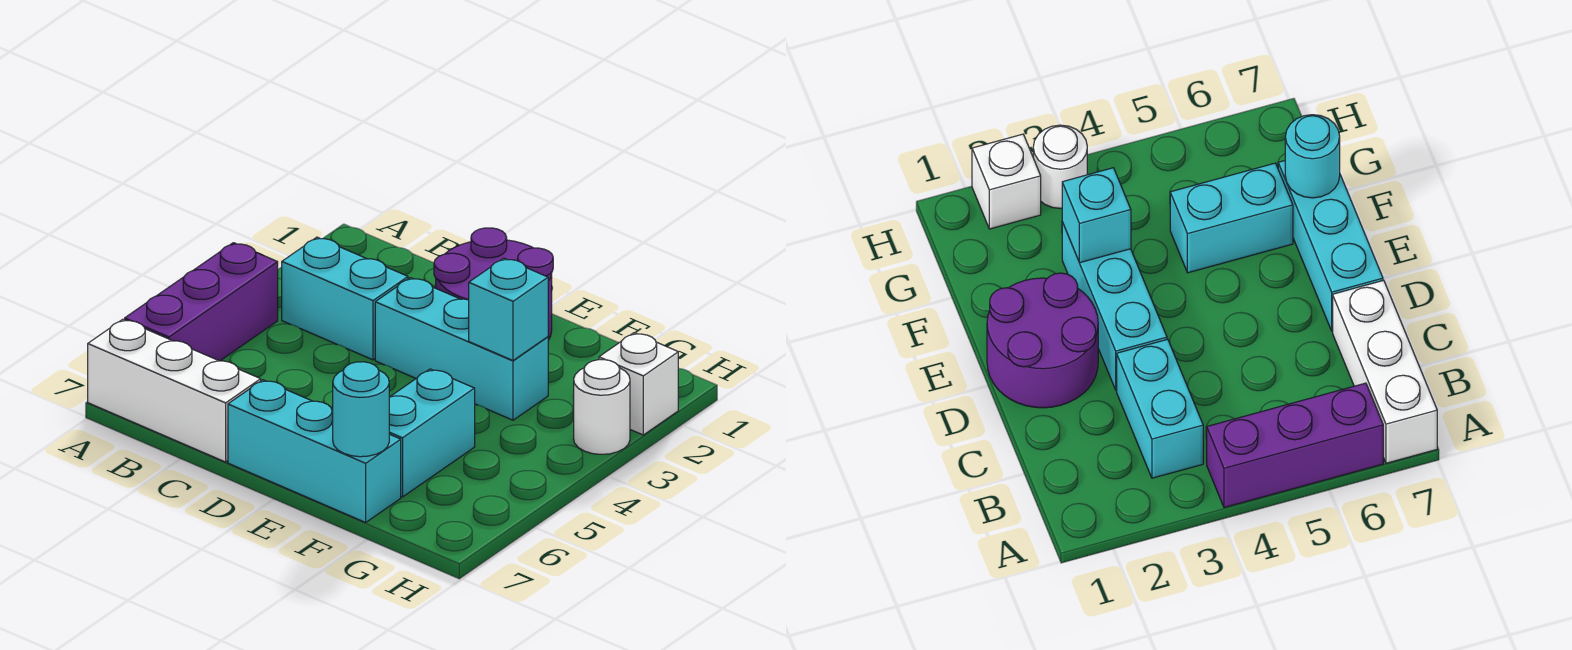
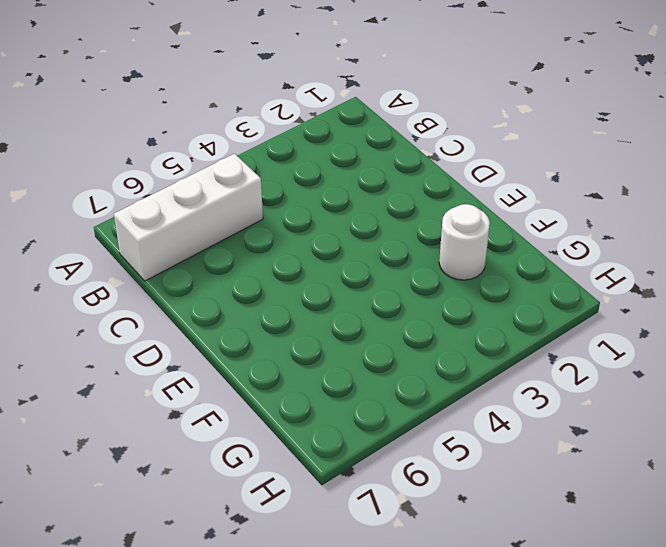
white brick B5:B7 level 1 -> white brick A7:C7 level 1
white round brick F2 level 1 -> white round brick H3 level 1
none -> purple brick A4:A6 level 1
none -> cyan brick B3:C3 level 1

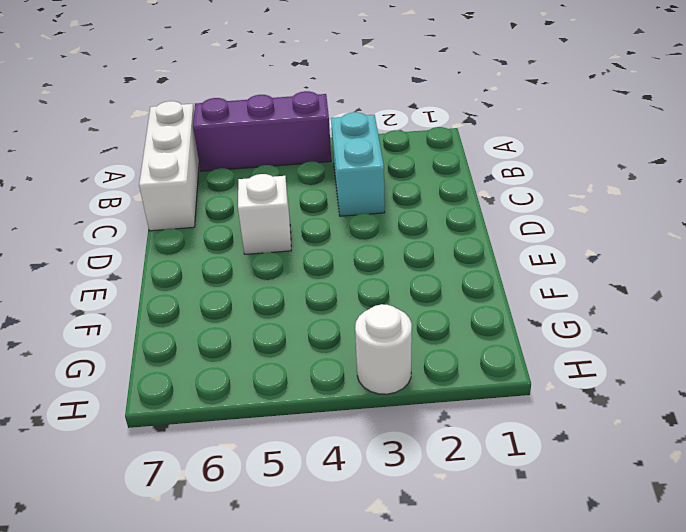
white brick D5 level 1 -> white brick H2 level 1
none -> purple round brick D1:E2 level 1
none -> cyan brick D3:F3 level 1

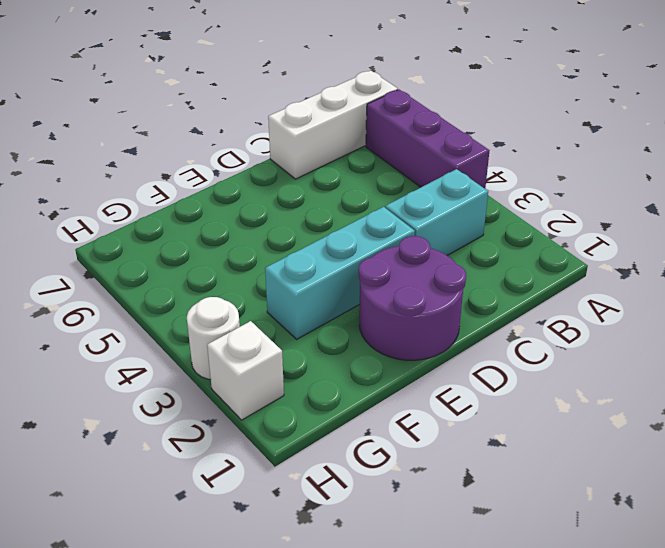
none -> cyan brick D7:F7 level 1
none -> cyan brick F5:F6 level 1

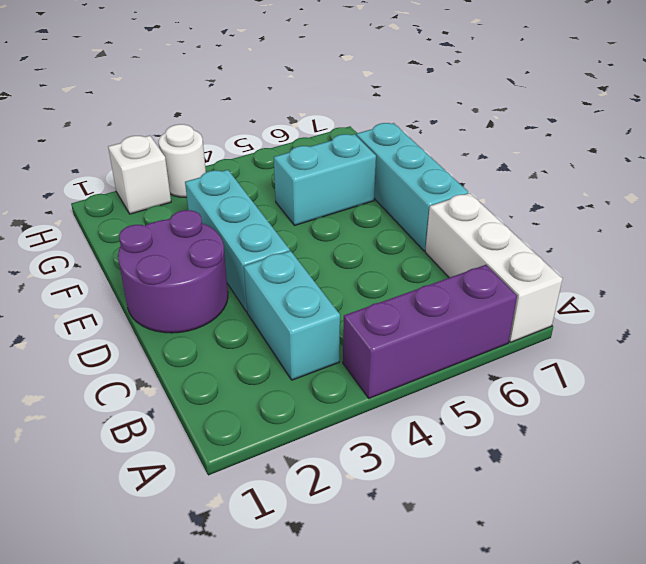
none -> cyan brick F3 level 2
none -> cyan round brick F7 level 2

